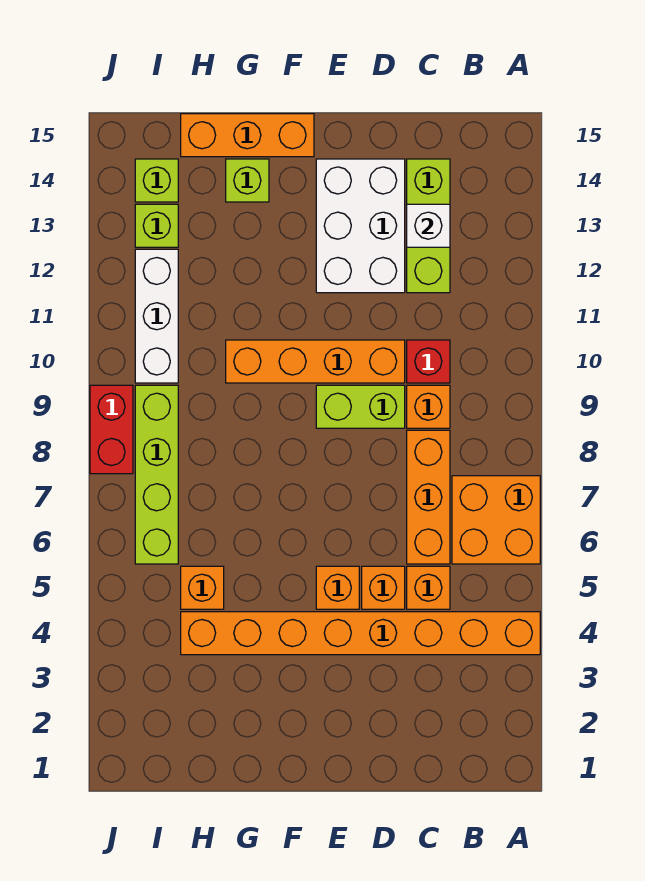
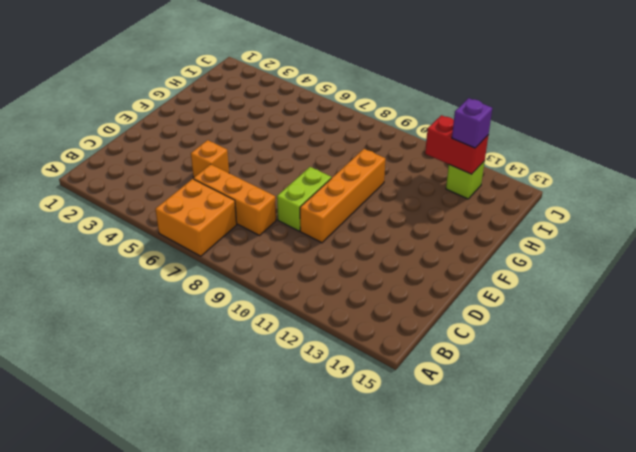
red brick I12:I13 level 2 -> red brick J8:J9 level 1
purple brick I13 level 3 -> none
none -> orange brick A4:H4 level 1
none -> orange brick C5 level 1
none -> orange brick C9 level 1

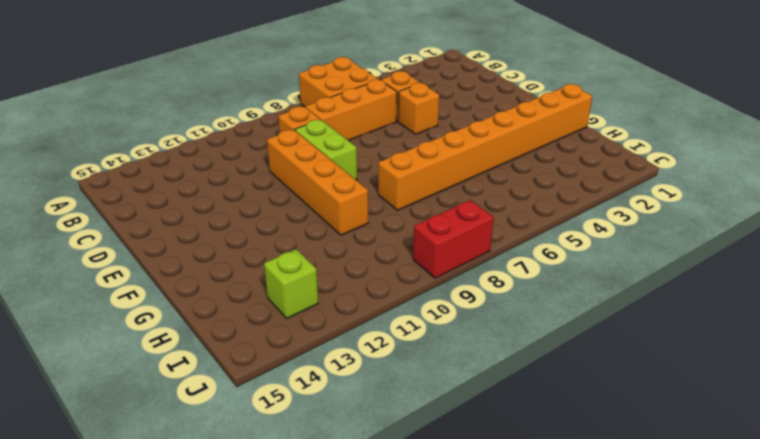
orange brick G1:G8 level 1 -> orange brick A4:H4 level 1
none -> red brick C10 level 1
none -> lime brick C12:C14 level 1
none -> white brick D12:E14 level 1

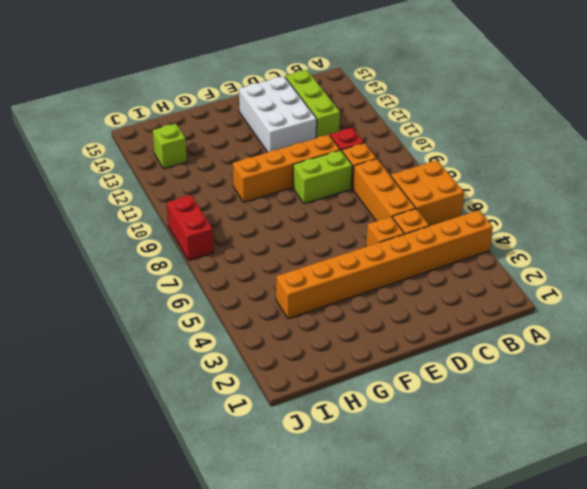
none -> orange brick E5 level 1
none -> orange brick F15:H15 level 1
none -> lime brick G14 level 1

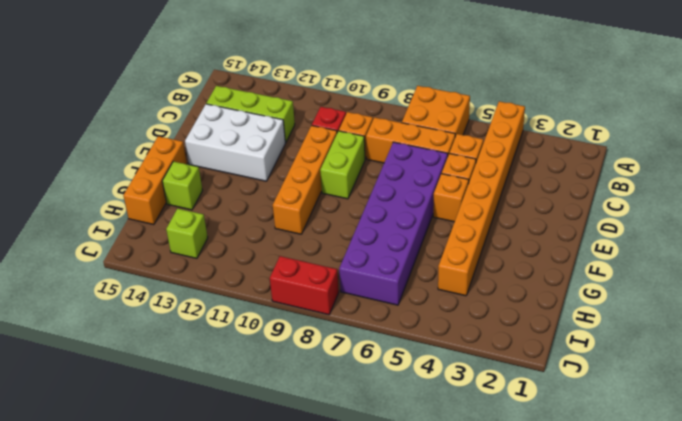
purple brick D6:I7 level 1 -> lime brick I6:I9 level 1
none -> orange brick H5 level 1
none -> white brick I10:I12 level 1
none -> lime brick I14 level 1

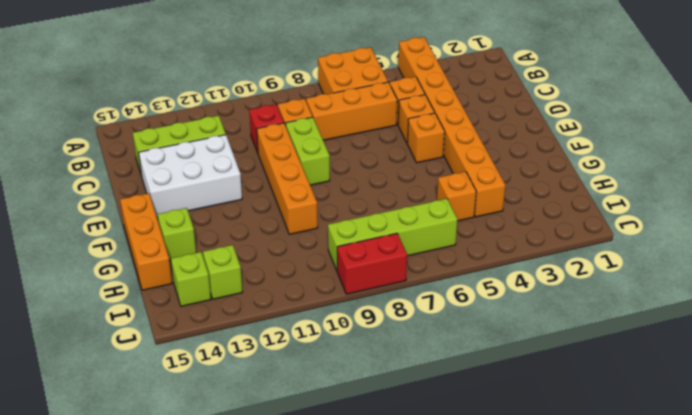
none -> white brick I10:I12 level 1
none -> white brick C13 level 2

